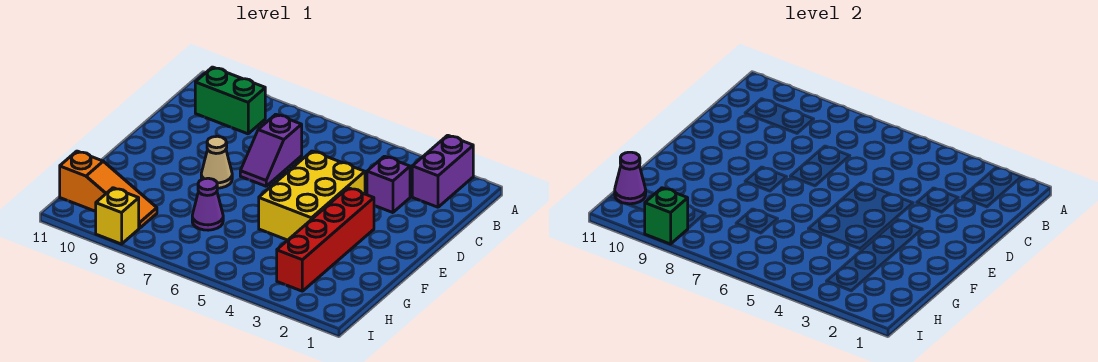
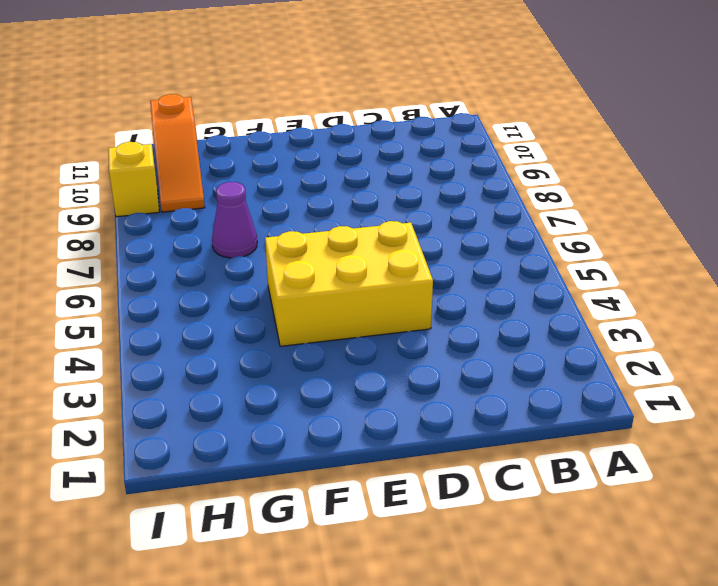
none -> purple brick A2:B2 level 1
none -> green brick B9:B10 level 1
none -> purple brick C3 level 1

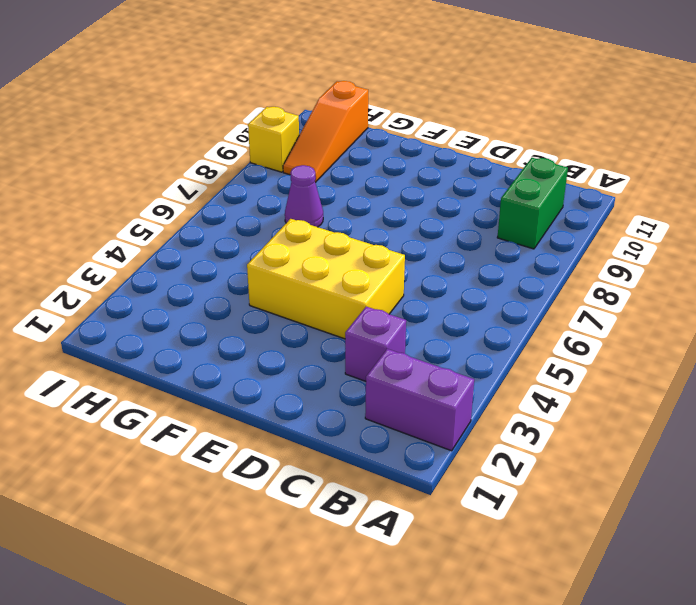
none -> purple slope C7:D7 level 1 top C
none -> red brick E3:H3 level 1
none -> tan cone E8 level 1

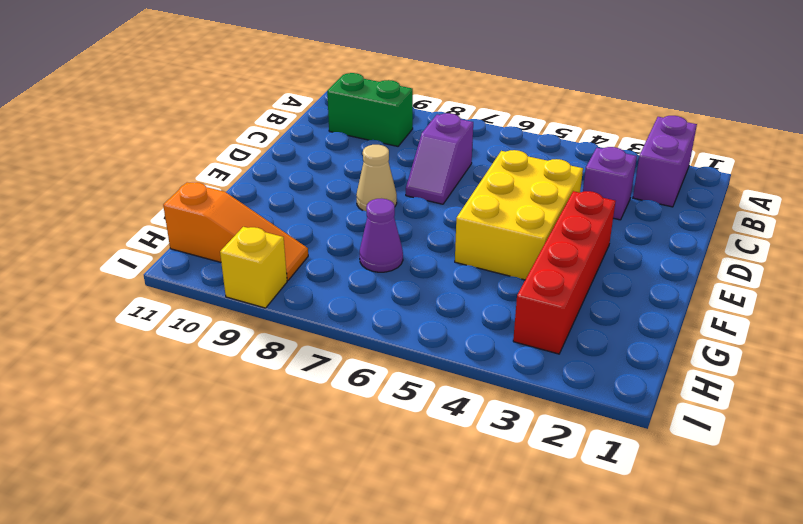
none -> purple cone H11 level 2
none -> green brick I9 level 2

